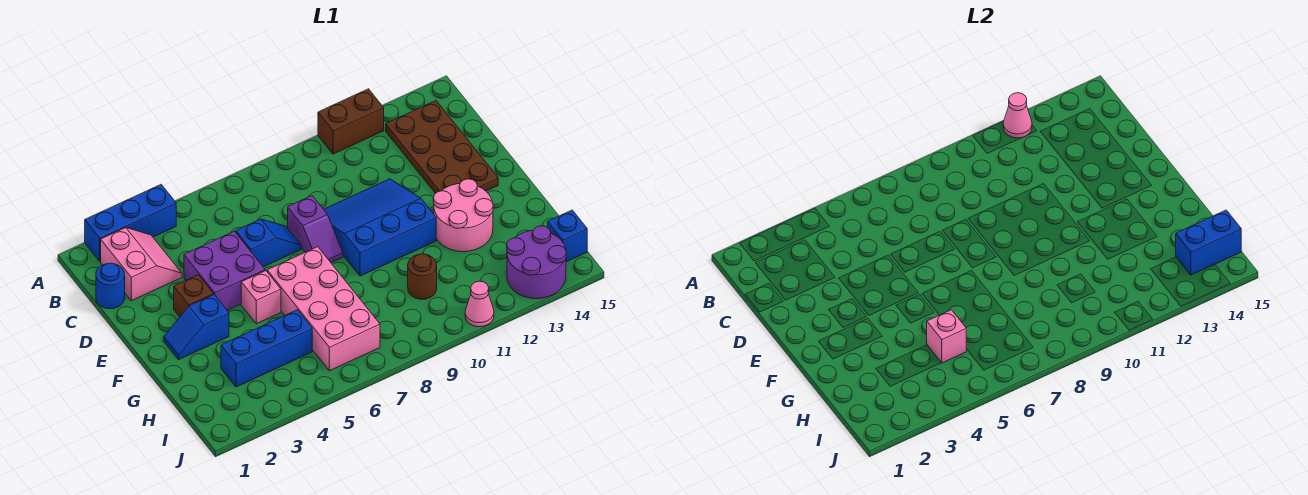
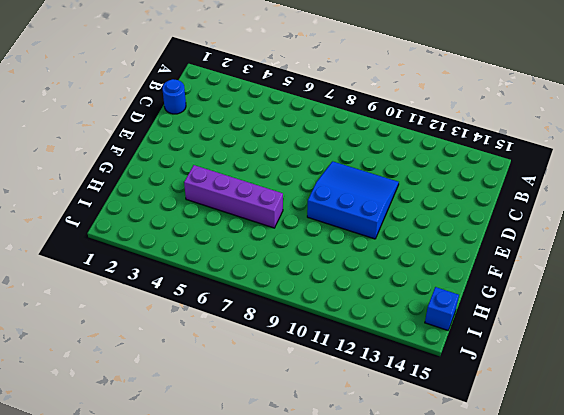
purple brick G4:G7 level 1 -> pink brick F6:I7 level 1
none -> blue brick A2:A4 level 1
none -> brown brick A11:A12 level 1
none -> pink slope B2:C3 level 1 top 2

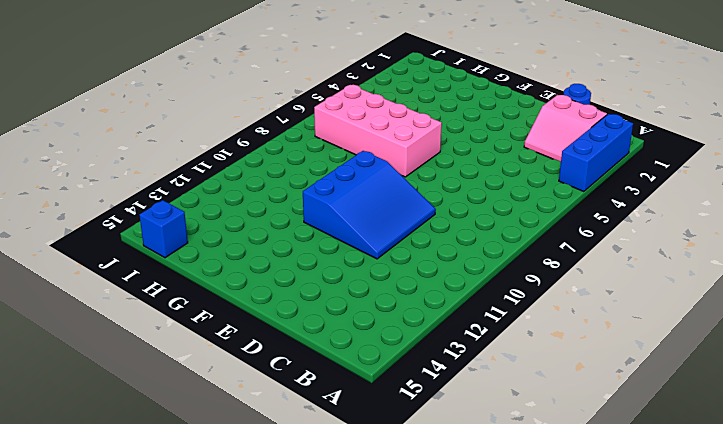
none -> brown brick A11:A12 level 1
none -> brown plate B13:E14 level 1
none -> purple brick D4:E5 level 1

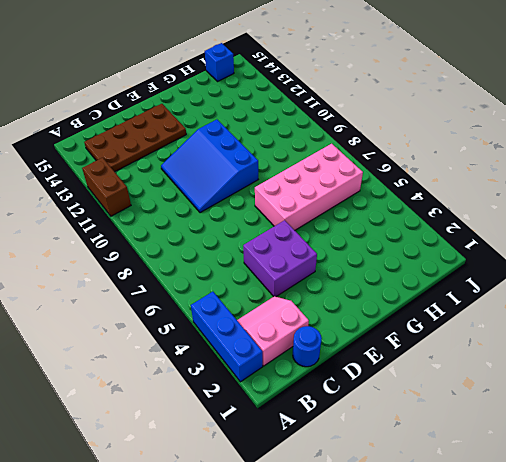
none -> blue slope D6:D7 level 1 top 6
none -> purple slope D8:E8 level 1 top D
none -> brown brick E3 level 1

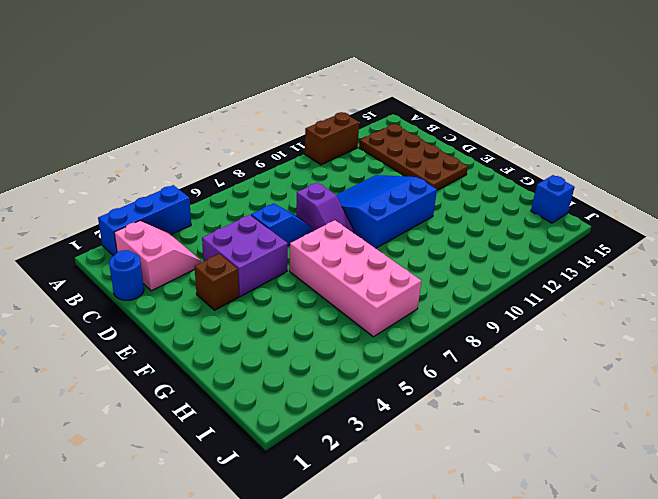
none -> blue slope F2:F3 level 1 top 3
none -> pink brick F5 level 1
none -> pink round brick F12:G13 level 1

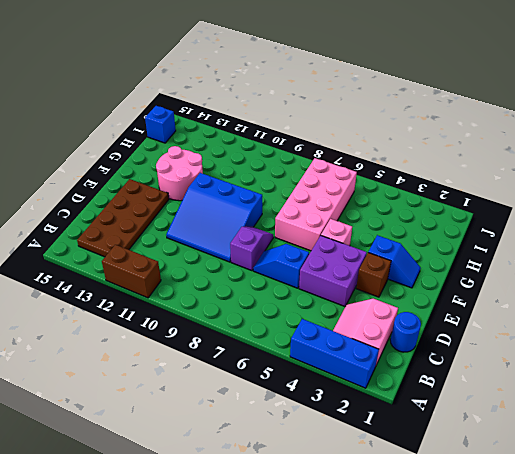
none -> blue brick H3:H5 level 1
none -> brown round brick H10 level 1
none -> purple round brick I13:J14 level 1

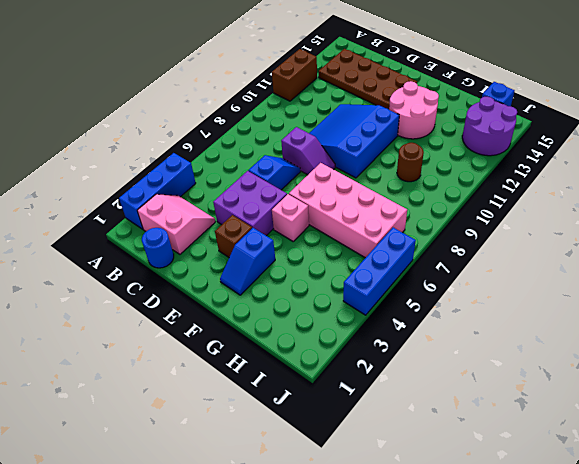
blue brick J4:J6 level 1 -> blue brick H3:H5 level 1
none -> pink cone J11 level 1
none -> pink cone A12 level 2
none -> pink brick H5 level 2

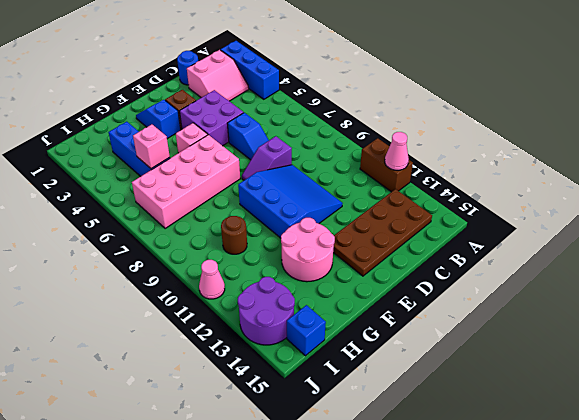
none -> blue brick I14:I15 level 2

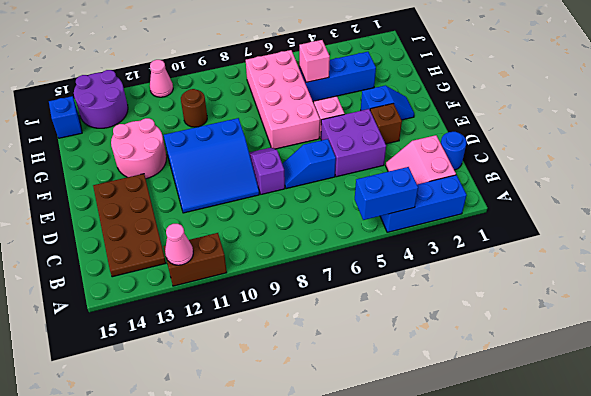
blue brick A4:A5 level 2 -> blue brick I14:I15 level 2

